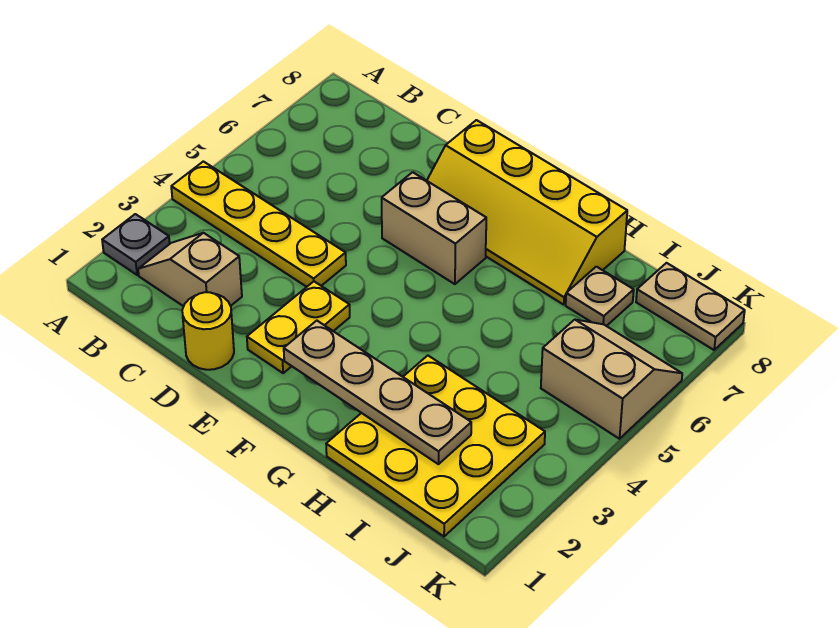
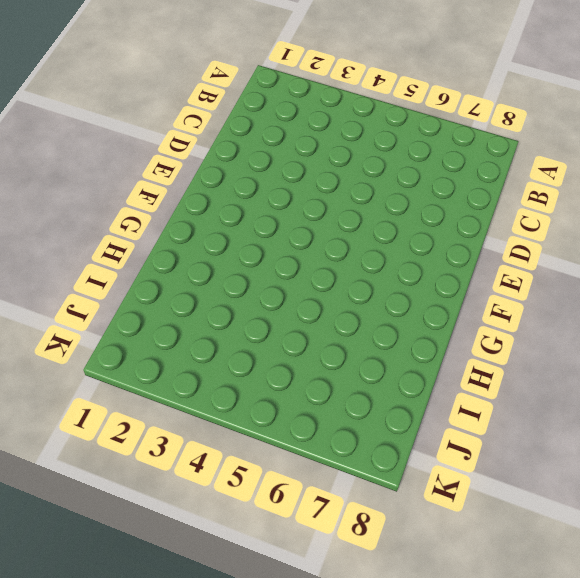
none -> grey plate A2 level 1
none -> yellow plate A4:D4 level 1
none -> tan slope B2:C2 level 1 top C

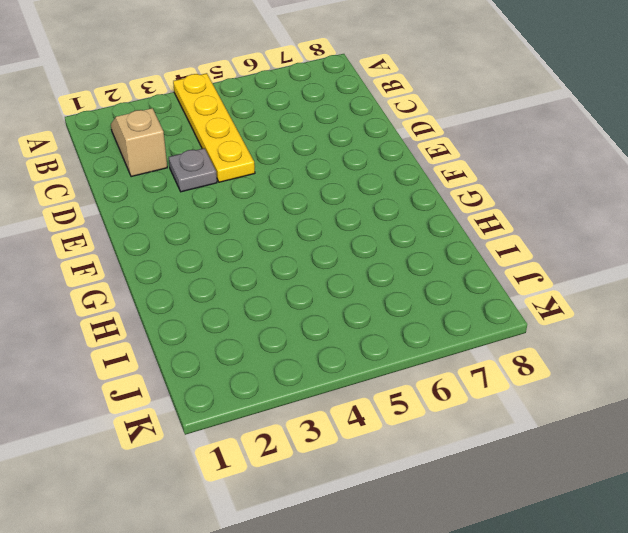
grey plate D3 level 1 -> grey plate A2 level 1
none -> yellow round brick D1 level 1
none -> yellow plate E2:E3 level 1
none -> tan brick E6:F6 level 1

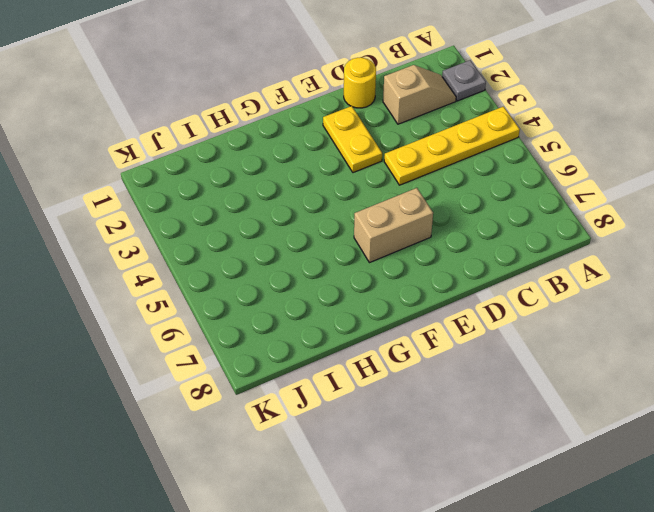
none -> yellow slope E7:H8 level 1 top 8
none -> yellow plate H1:J3 level 1
none -> tan plate I7 level 1

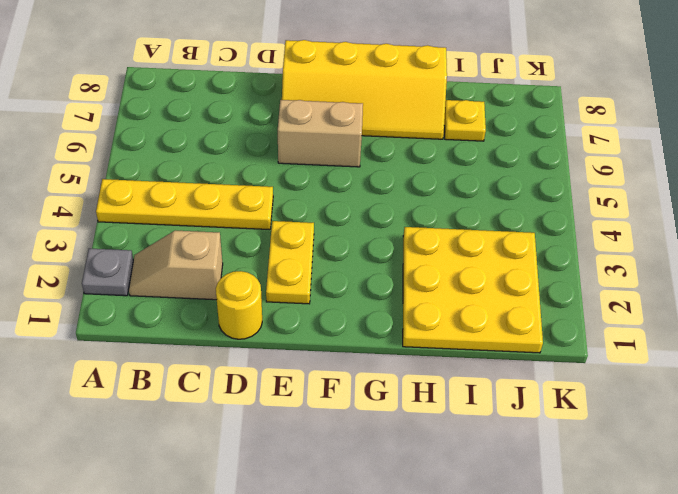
yellow plate I7 level 1 -> tan plate I7 level 1
none -> tan slope J5:K6 level 1 top 5
none -> tan plate J8:K8 level 1
none -> tan plate F2:I2 level 2

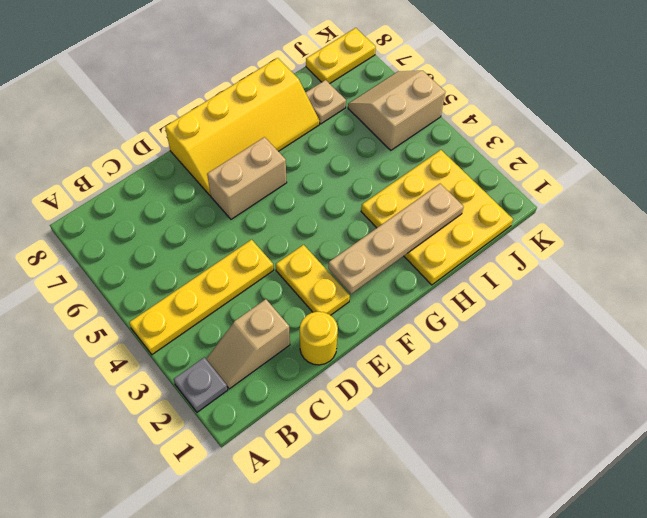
yellow plate J8:K8 level 1 -> tan plate J8:K8 level 1

